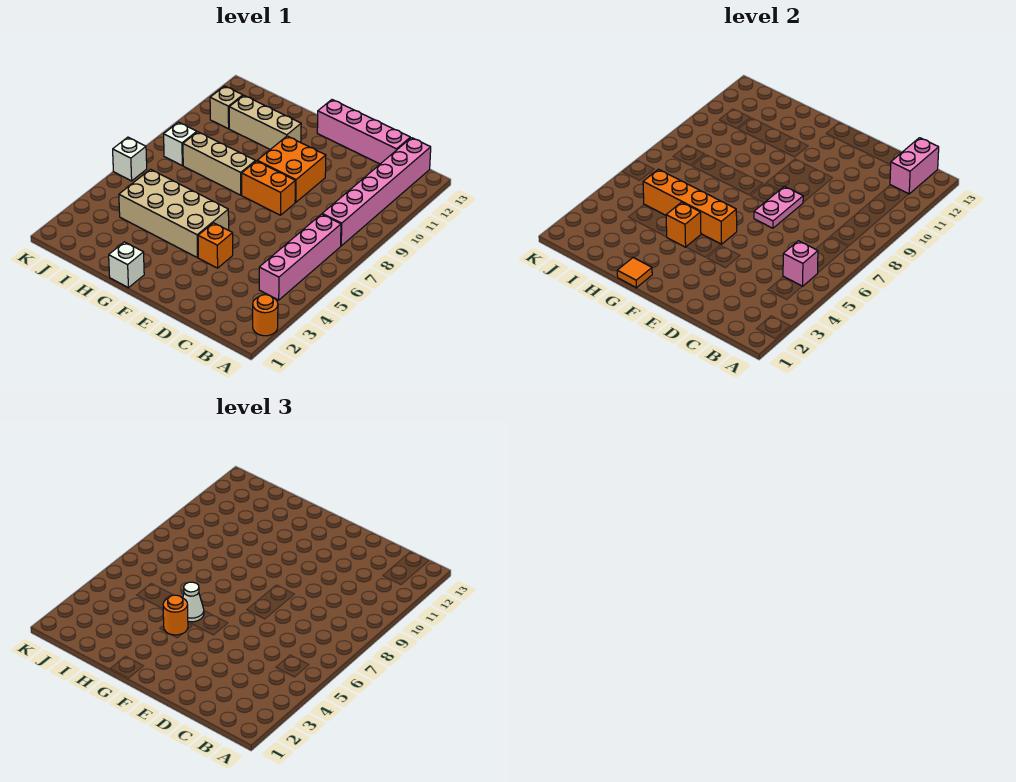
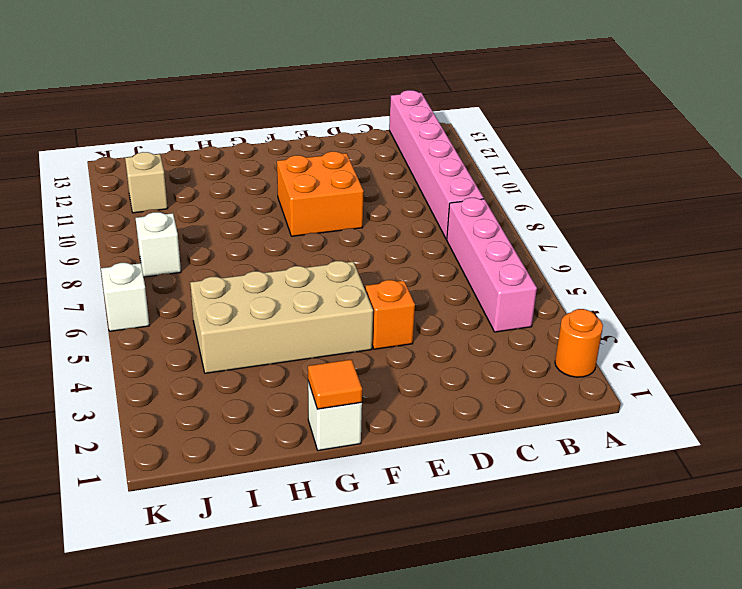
none -> pink brick C13:F13 level 1
none -> orange brick E8:F8 level 1
none -> tan brick G8:I8 level 1

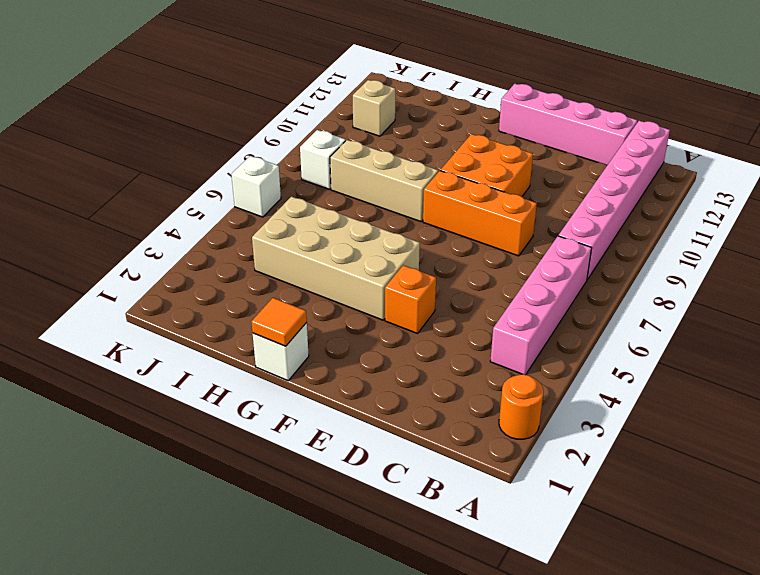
orange brick D8:F8 level 1 -> orange brick E8:F8 level 1
none -> tan brick G11:I11 level 1
none -> pink brick B5 level 2
none -> pink brick B12:B13 level 2

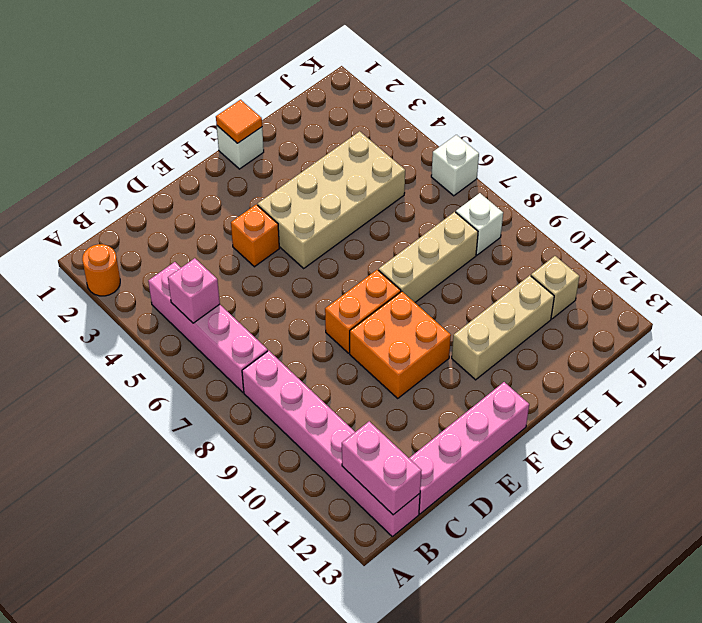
none -> pink plate E7:E8 level 2
none -> orange brick F5:I5 level 2
none -> orange brick G4 level 2

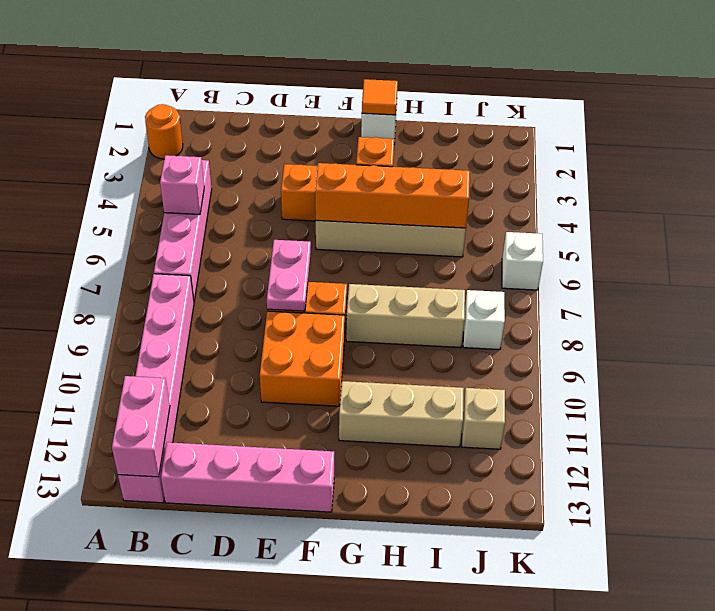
none -> orange round brick G4 level 3
none -> white cone G5 level 3

